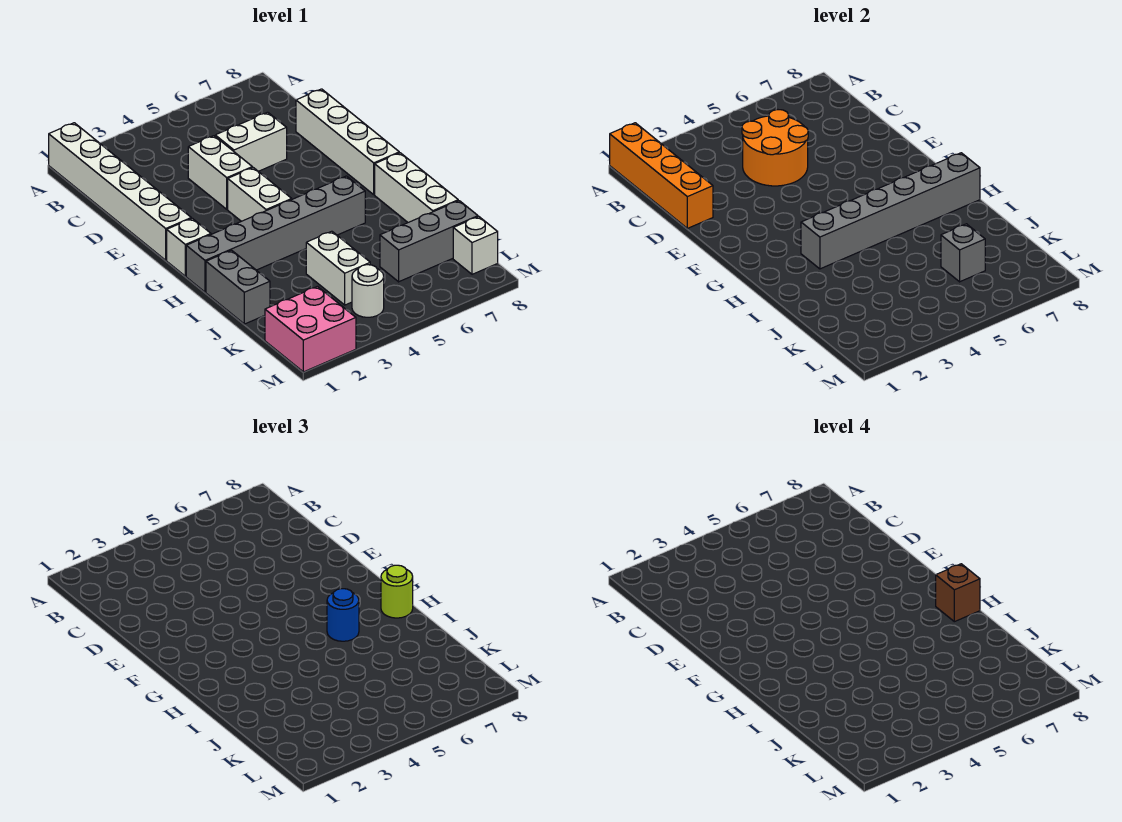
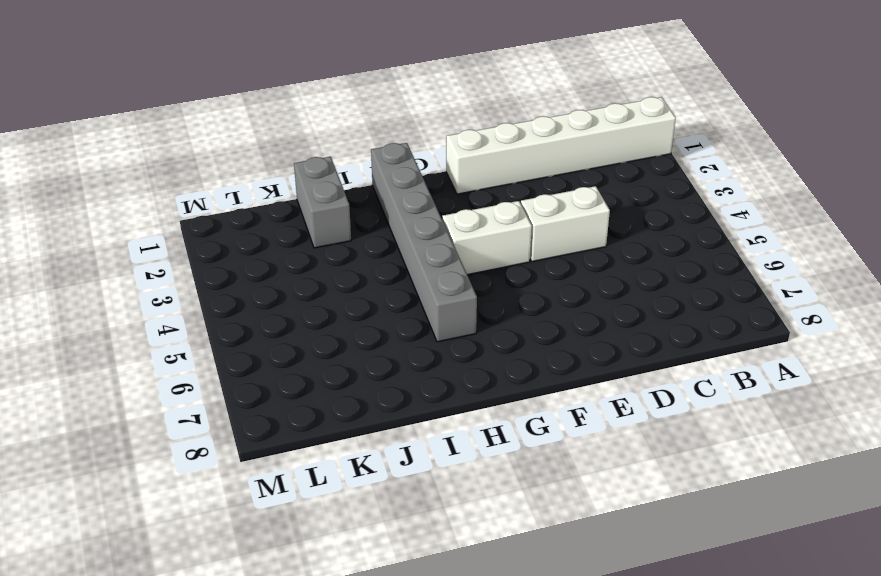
grey brick J1:J2 level 1 -> grey brick I1:J1 level 1
none -> white brick D5:D6 level 1
none -> white brick D8:G8 level 1
none -> white brick G1 level 1

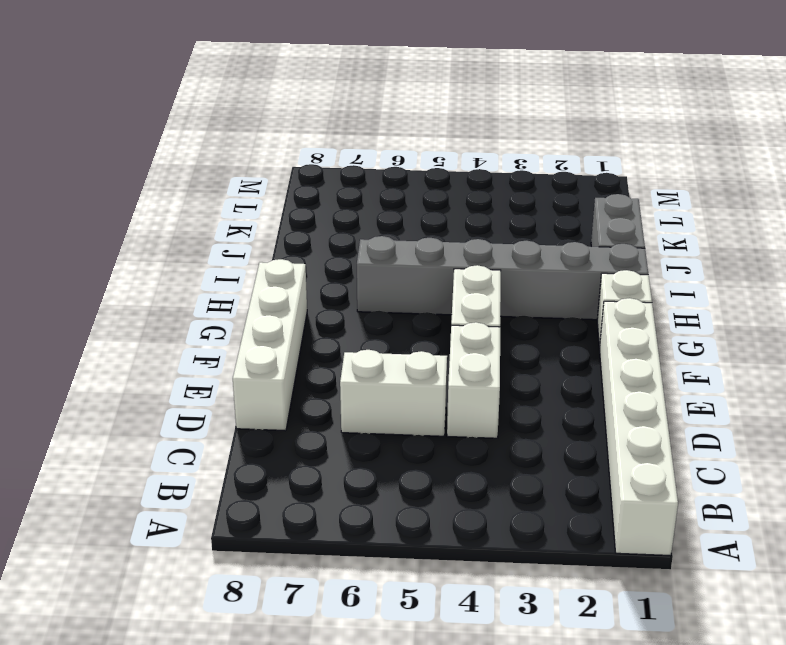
none -> white brick H8:J8 level 1
none -> white brick J4:K4 level 1
none -> grey brick K6:K8 level 1

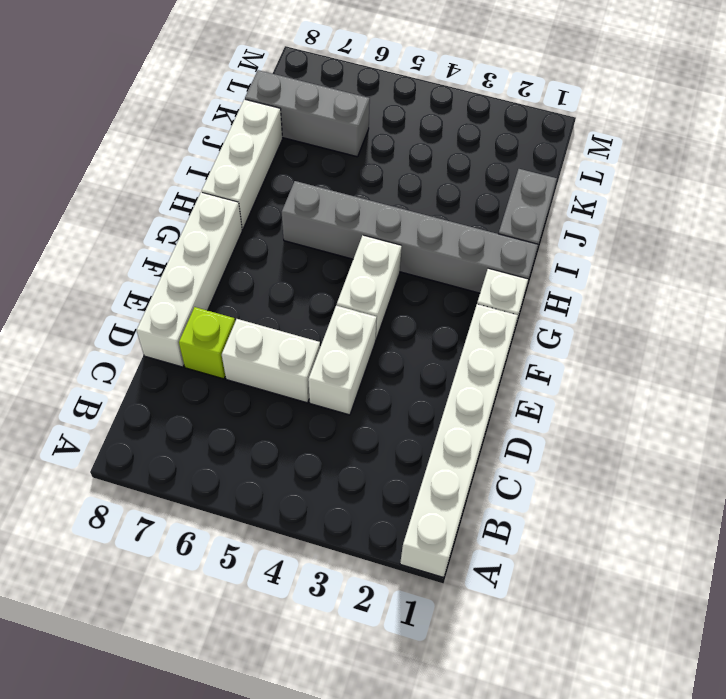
lime brick D7 level 1 -> none
none -> white brick J4:K4 level 1
none -> pink brick L1:M2 level 1
none -> white round brick L4 level 1

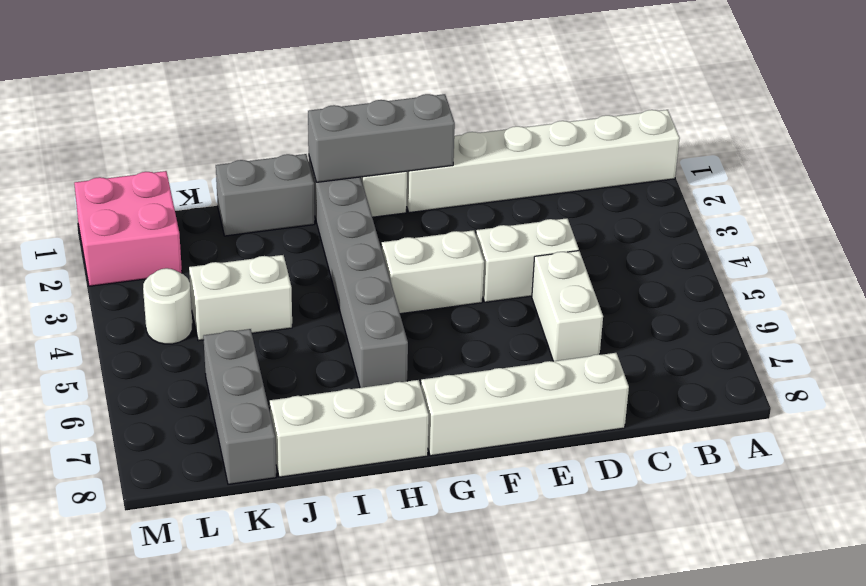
grey brick F1:H1 level 2 -> none
none -> white brick L8 level 1
none -> orange brick A1:D1 level 2
none -> orange round brick C4:D5 level 2

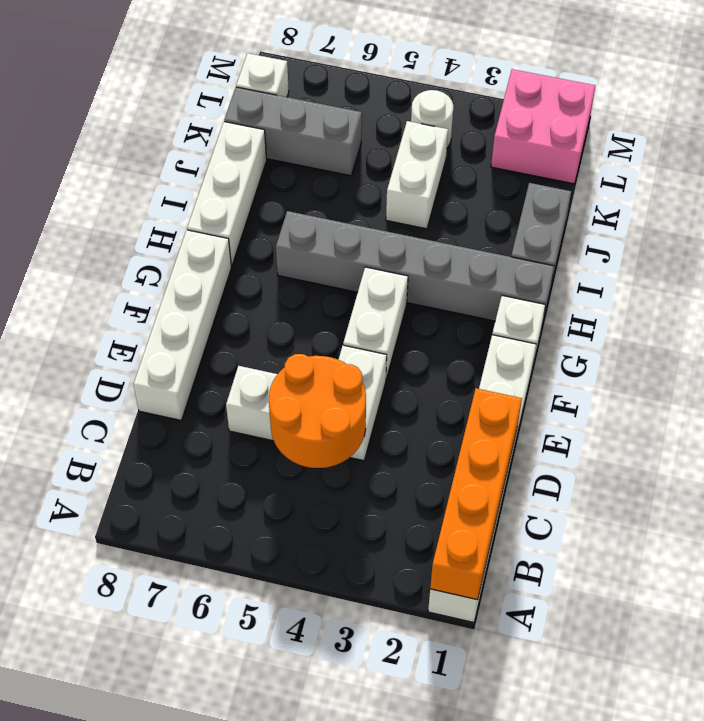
none -> grey brick H3:H8 level 2
none -> grey brick K6 level 2
none -> blue round brick H6 level 3

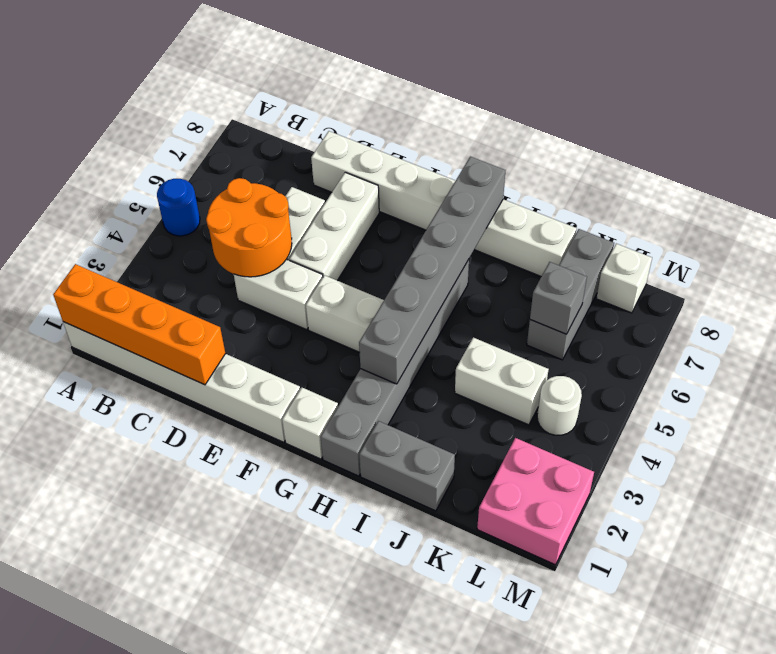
blue round brick A5 level 1 -> blue round brick H6 level 3
white brick E5:E7 level 1 -> none
none -> lime round brick H8 level 3
none -> brown brick H8 level 4

